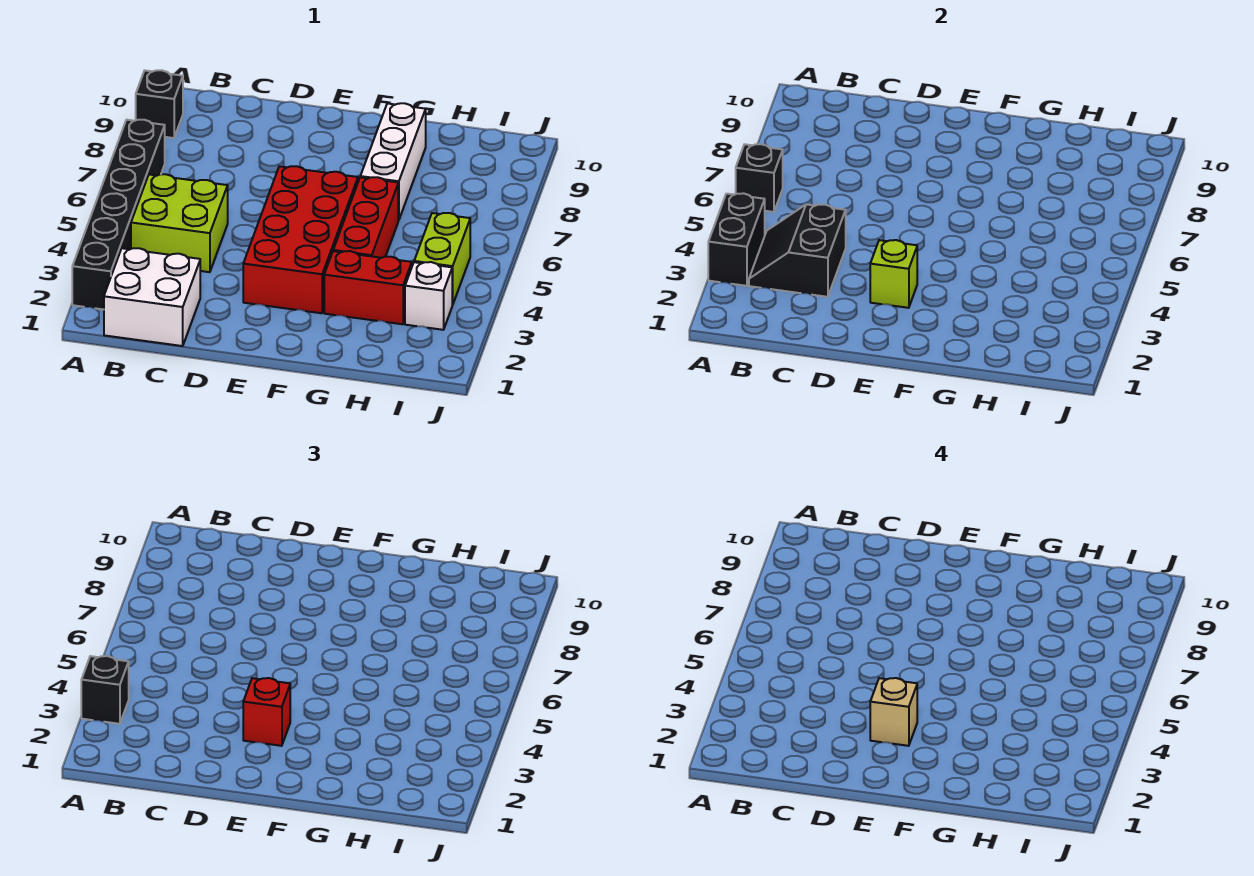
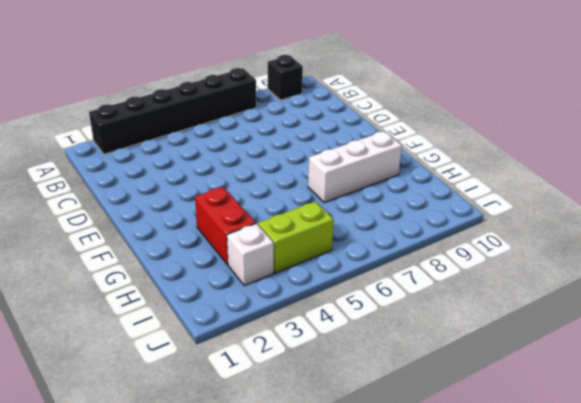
none -> white brick B1:C2 level 1
none -> lime brick B4:C5 level 1
none -> red brick E3:F6 level 1

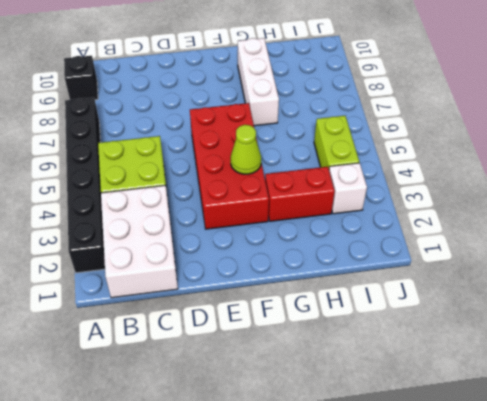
white brick B1:C3 level 1 -> white brick B1:C2 level 1
lime cone F4 level 2 -> none
none -> red brick G4:G6 level 1
none -> black brick A3:A4 level 2
none -> black brick A6 level 2

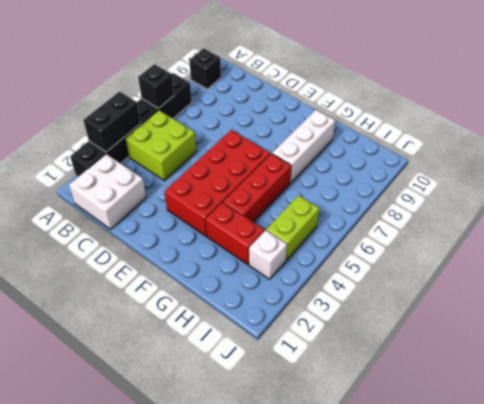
none -> black slope B3:C4 level 2 top C
none -> lime brick E3 level 2
none -> black brick A3 level 3

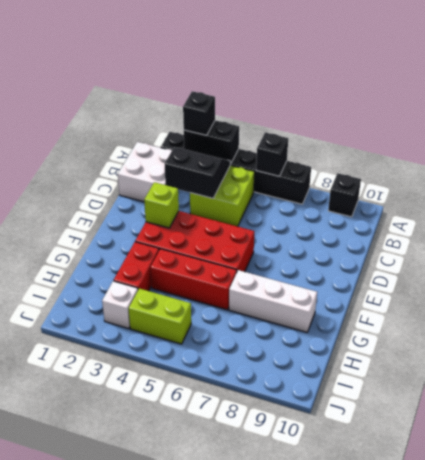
none -> red brick E3 level 3
none -> tan brick E3 level 4

